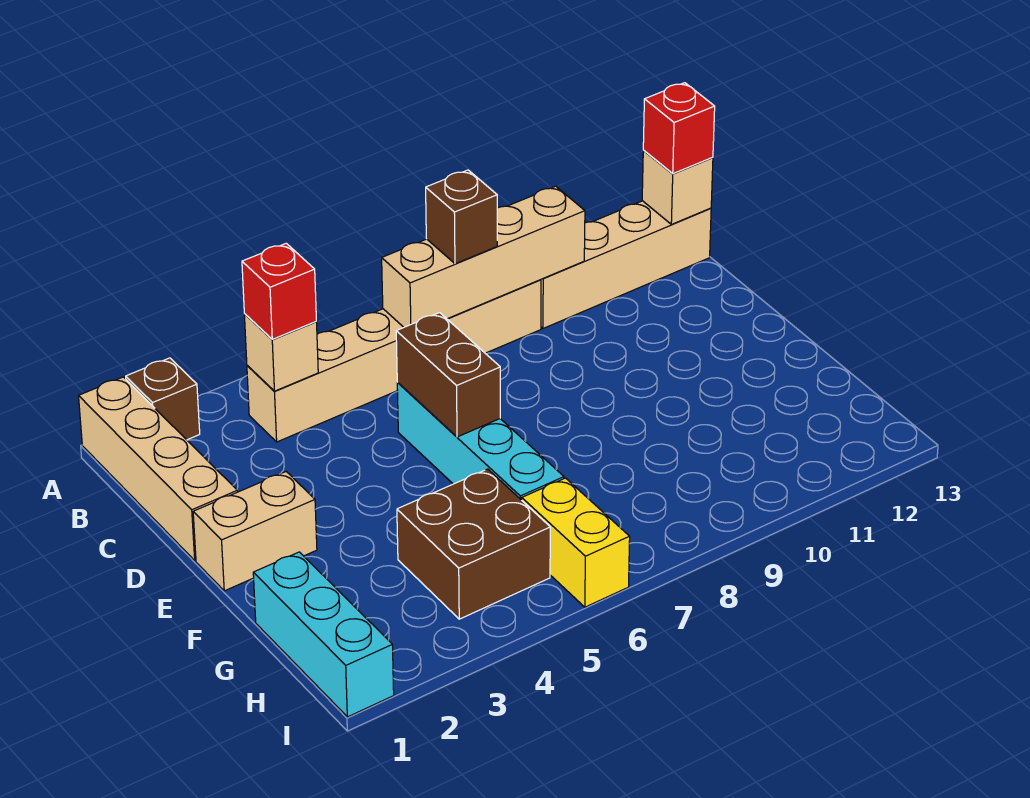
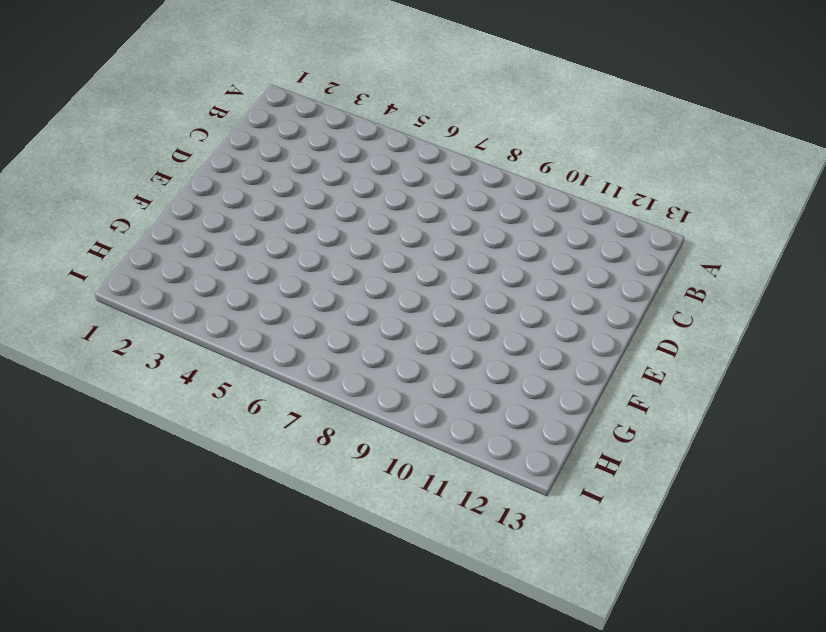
none -> tan brick A1:D1 level 1
none -> brown brick A2 level 1
none -> tan brick B4:B9 level 1

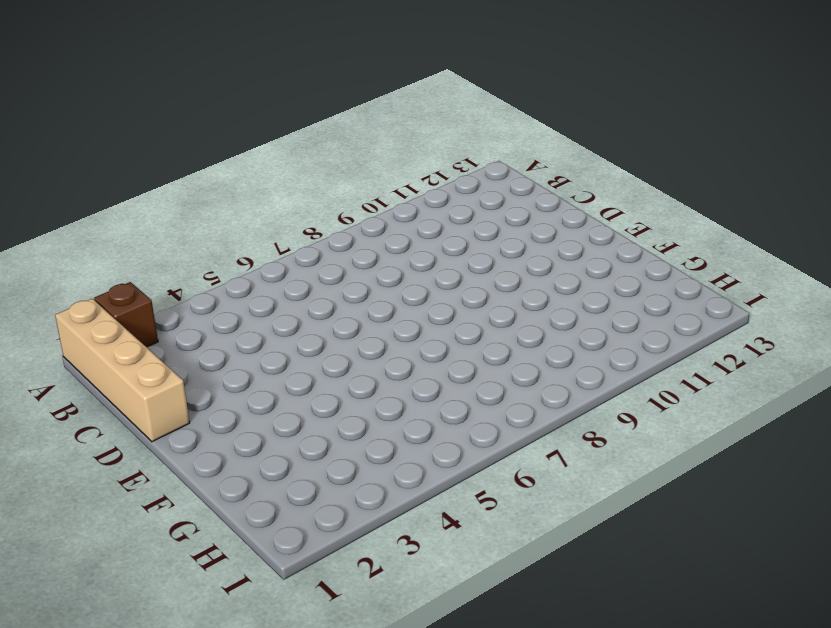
none -> tan brick B4:B9 level 1
none -> tan brick B10:B13 level 1
none -> cyan brick D6:G6 level 1

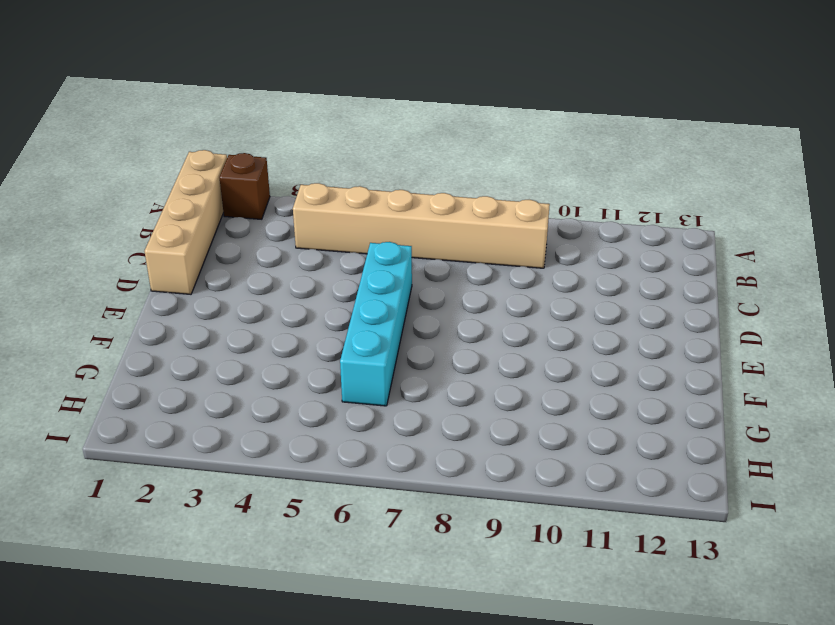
none -> tan brick B10:B13 level 1
none -> tan brick E1:E2 level 1
none -> cyan brick G1:I1 level 1

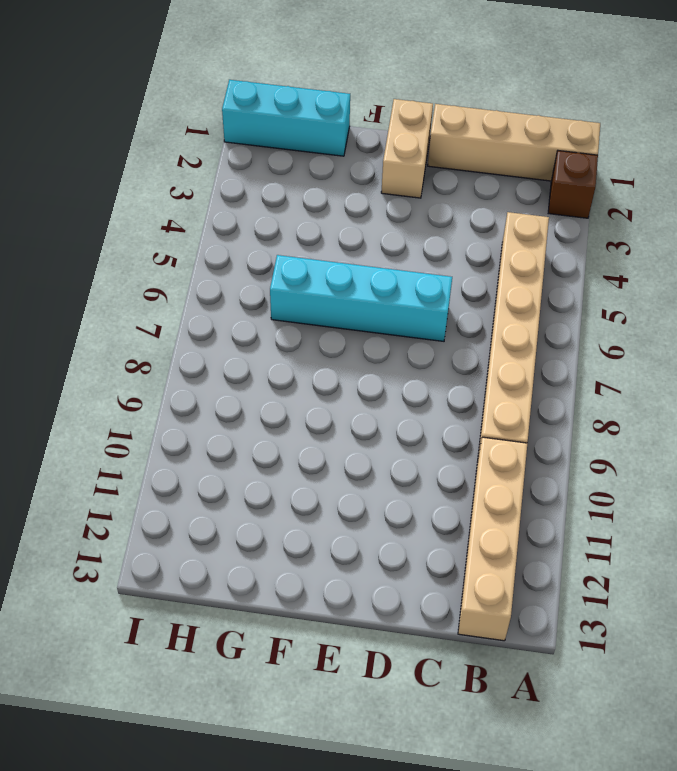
none -> brown brick G4:H5 level 1
none -> yellow brick H6:I6 level 1
none -> tan brick B4 level 2

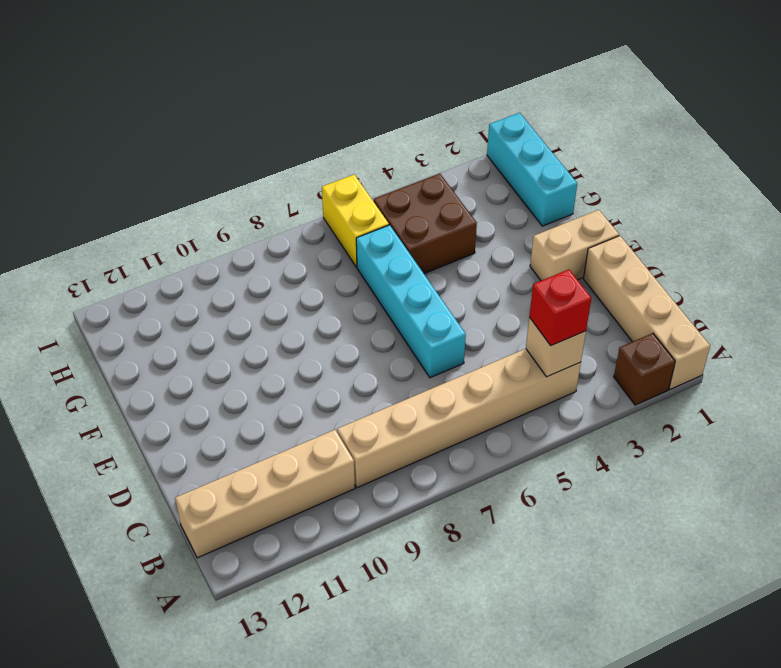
none -> tan brick B7:B10 level 2
none -> tan brick B13 level 2
none -> brown brick D6:E6 level 2

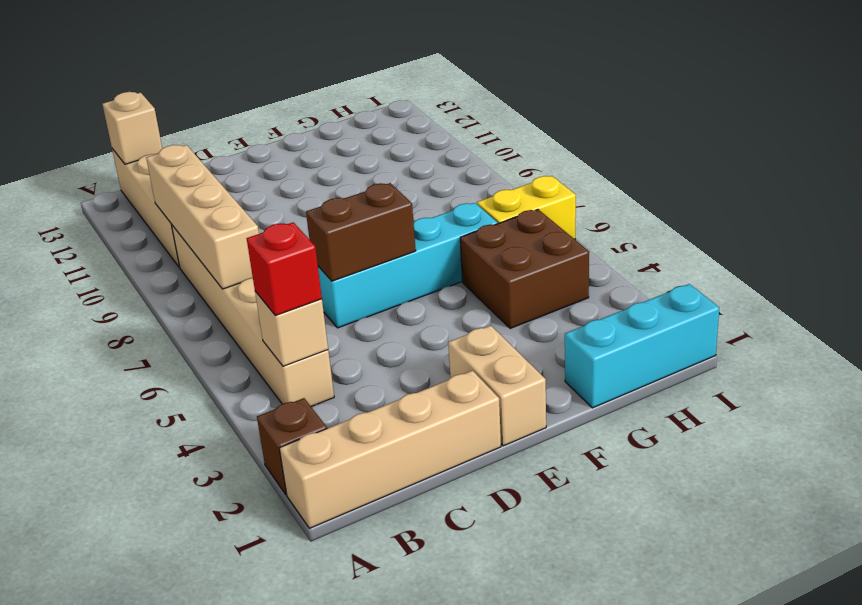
none -> brown brick B8 level 3
none -> red brick B13 level 3

